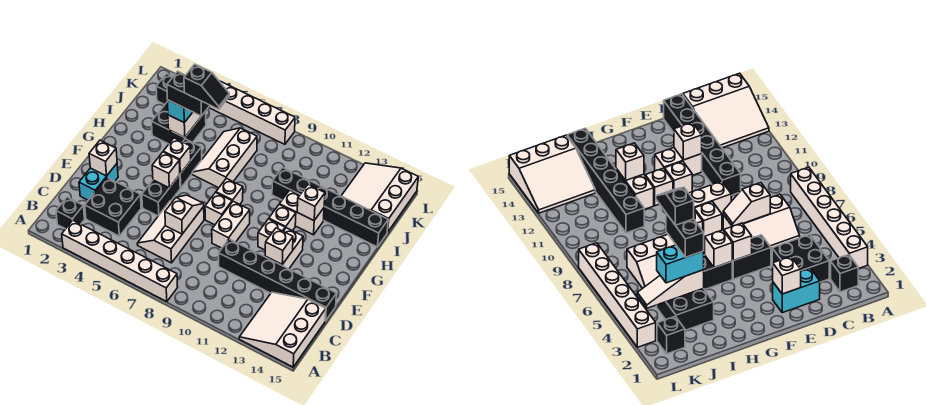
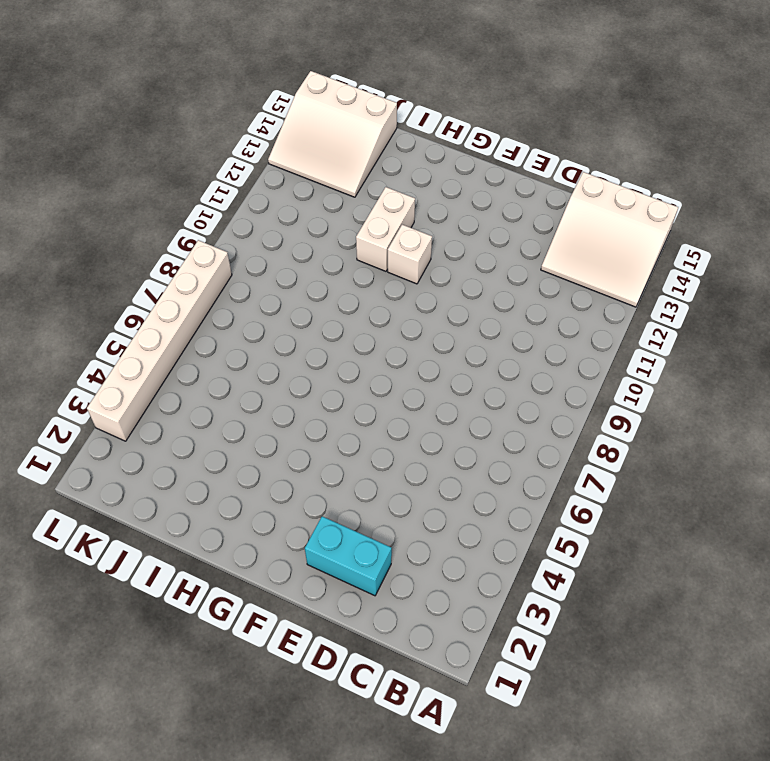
none -> white brick A3:A8 level 1
none -> black brick B2 level 1
none -> black brick C3:D4 level 1
none -> white slope C6:E7 level 1 top 7

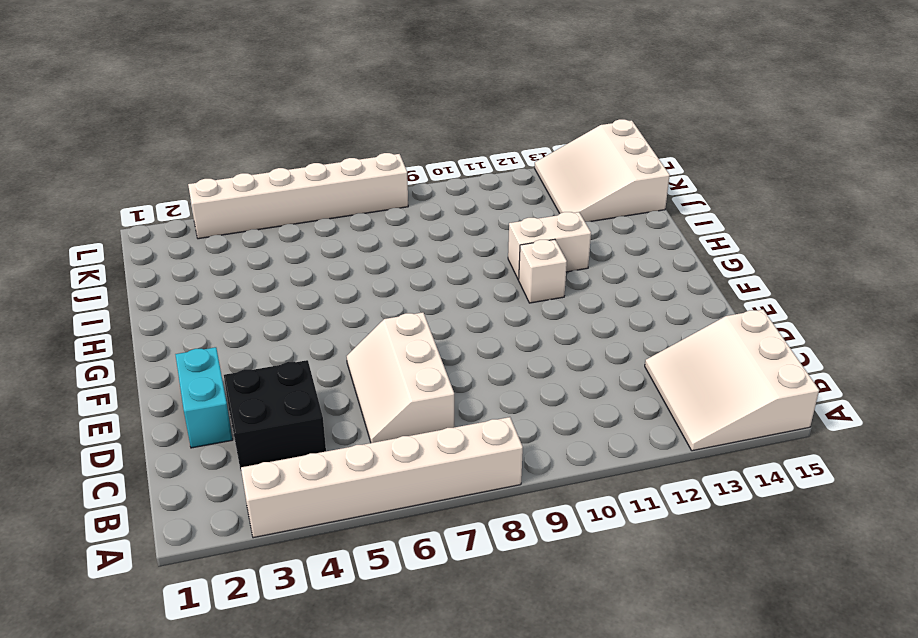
none -> black brick B2 level 1
none -> black brick D10:D15 level 1
none -> black brick E5:F5 level 1
none -> white brick E9:F9 level 1

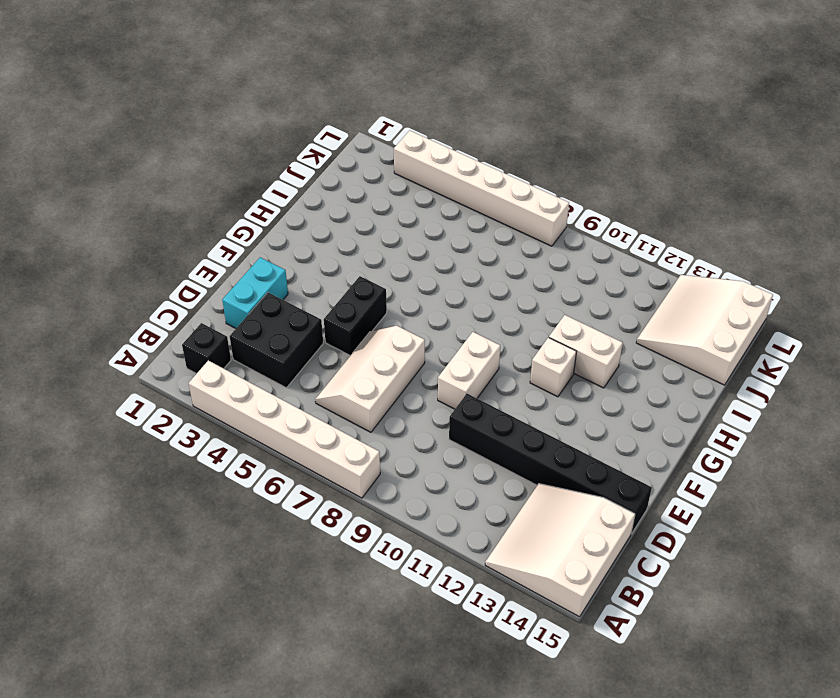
none -> white brick E12:F12 level 1
none -> white brick F8 level 1
none -> white brick F11 level 1
none -> black brick G5:H5 level 1

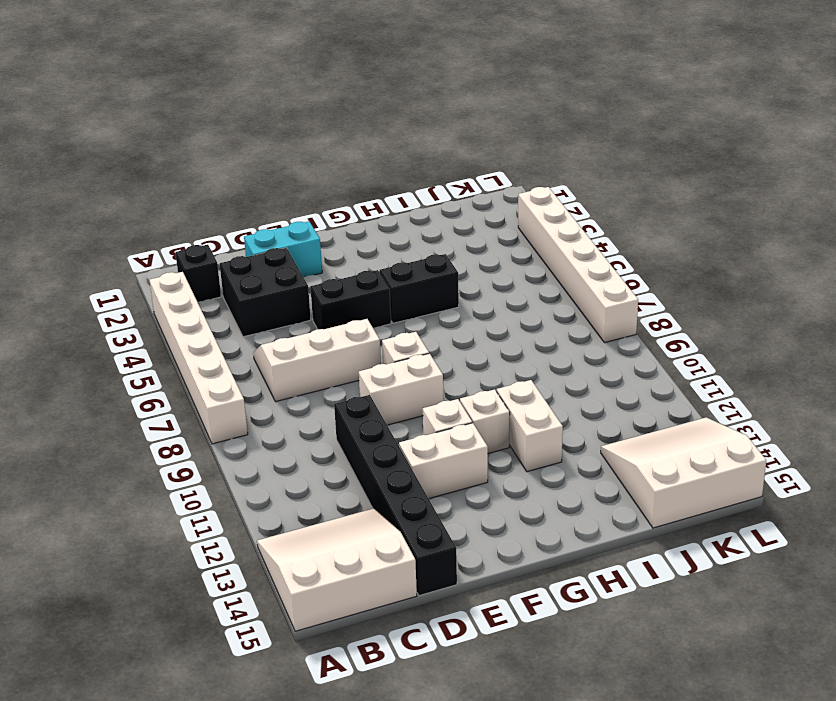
none -> white brick G8 level 1
none -> white slope H6:J7 level 1 top 7
none -> black brick I3:J4 level 1
none -> black brick I10:I15 level 1

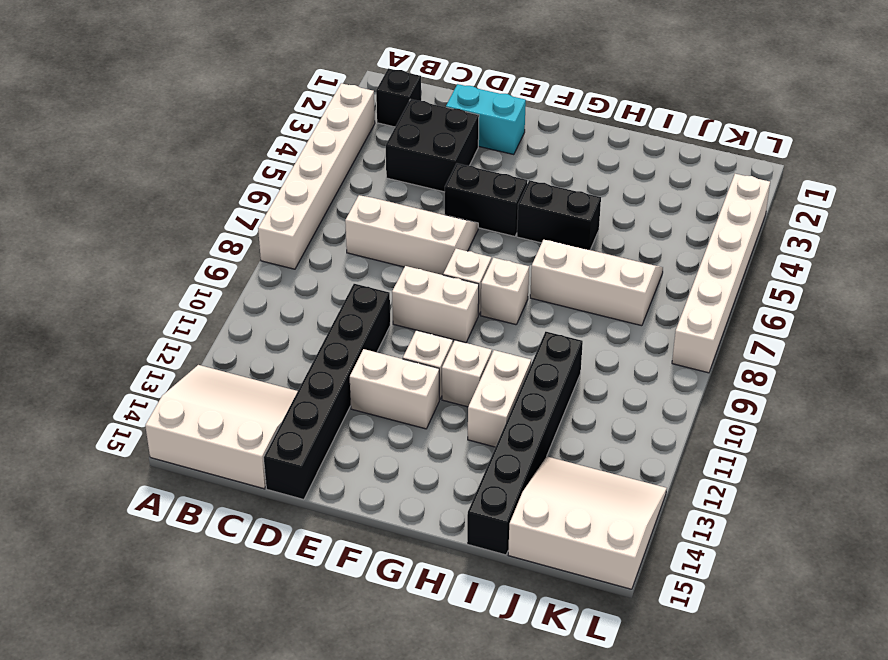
none -> black brick I3:J4 level 1
none -> black brick K2 level 1
none -> white slope D7:E7 level 2 top D
none -> white brick E2 level 2

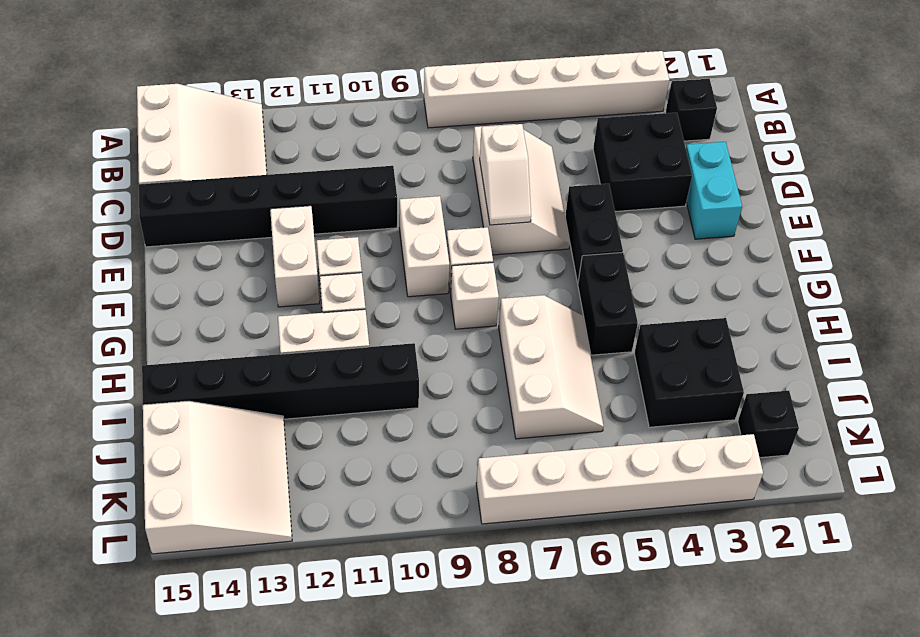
none -> white brick E2 level 2
none -> white brick E12 level 2
none -> white brick F5 level 2
none -> white brick G5 level 2

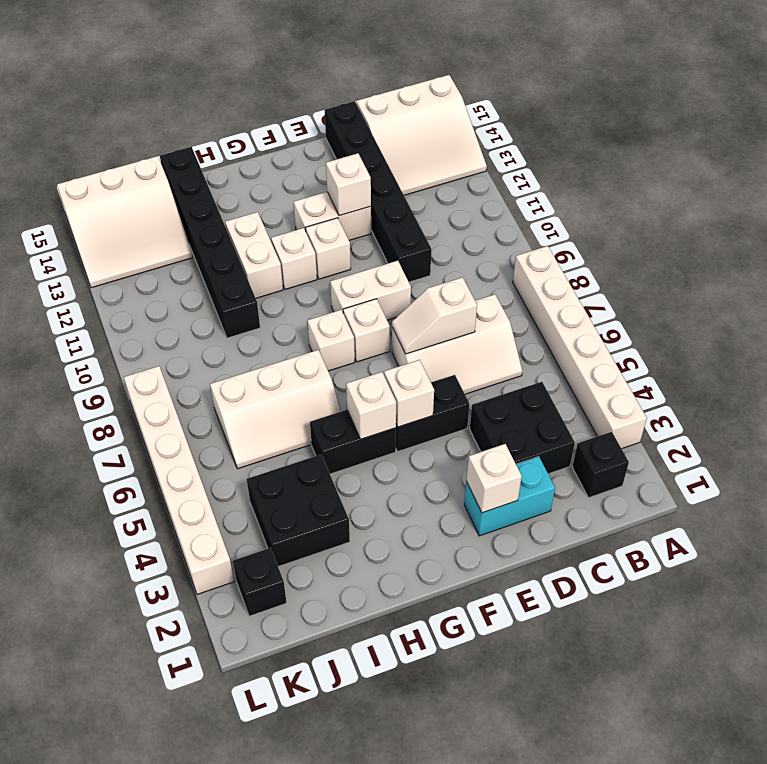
none -> white brick H12 level 2
none -> white slope I4:K4 level 2 top I
none -> cyan brick I4:J4 level 3
none -> black brick I4:I5 level 4

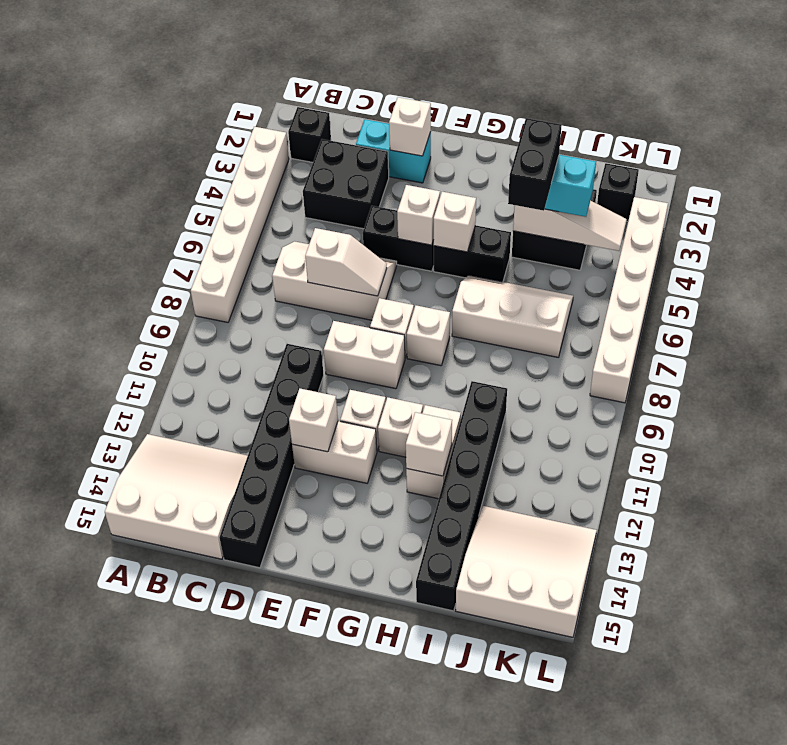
none -> black slope I5:I6 level 5 top 5

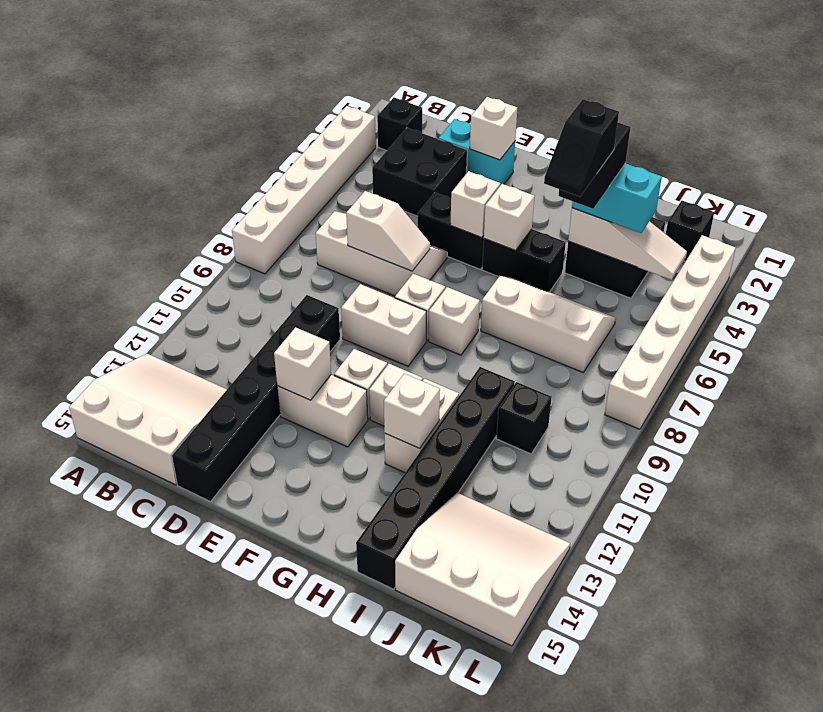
black brick J10 level 1 -> none

